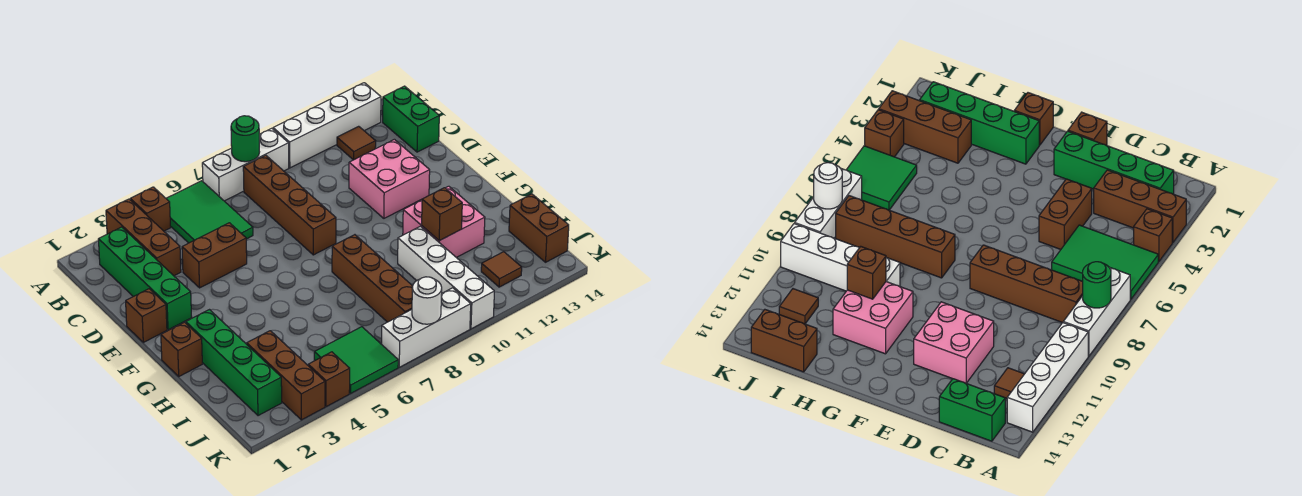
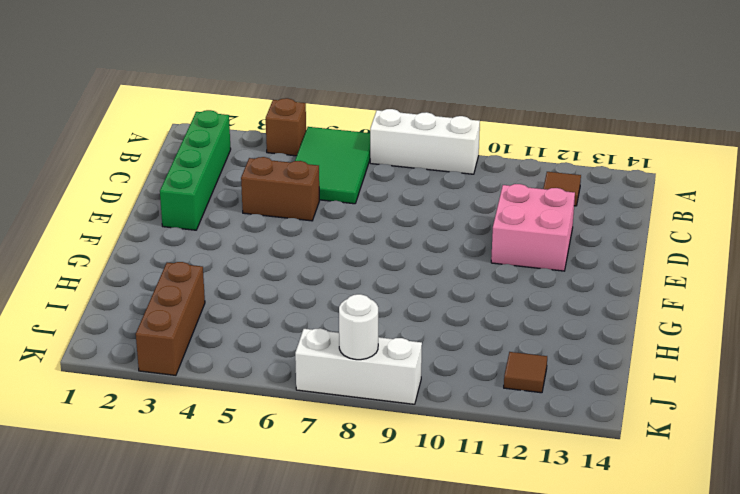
none -> brown brick A3:C3 level 1
none -> white brick A10:A13 level 1
none -> brown brick B8:E8 level 1

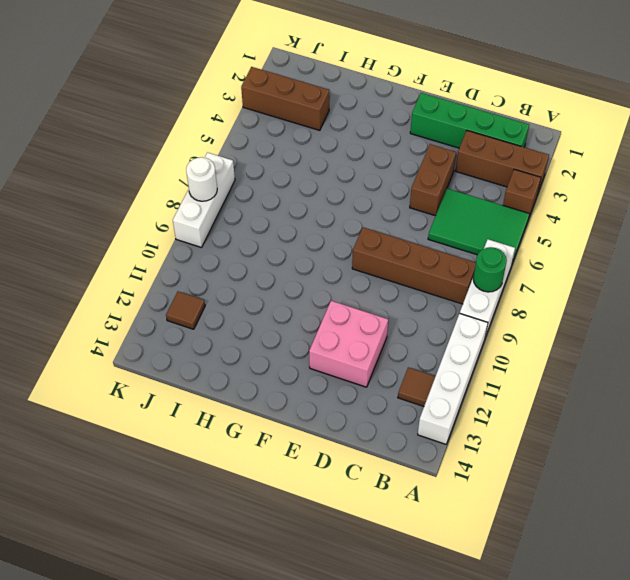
none -> green brick B14:C14 level 1
none -> brown brick E1 level 1
none -> brown brick G1 level 1

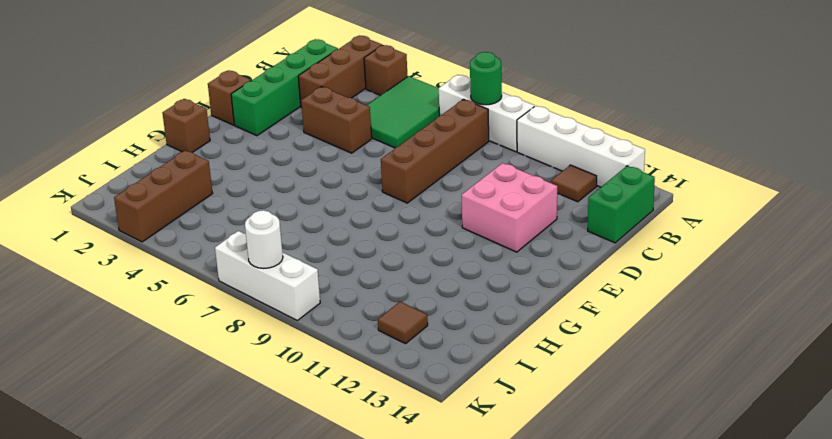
none -> green brick G2:J2 level 1
none -> brown brick G8:J8 level 1
none -> pink brick G11:H12 level 1

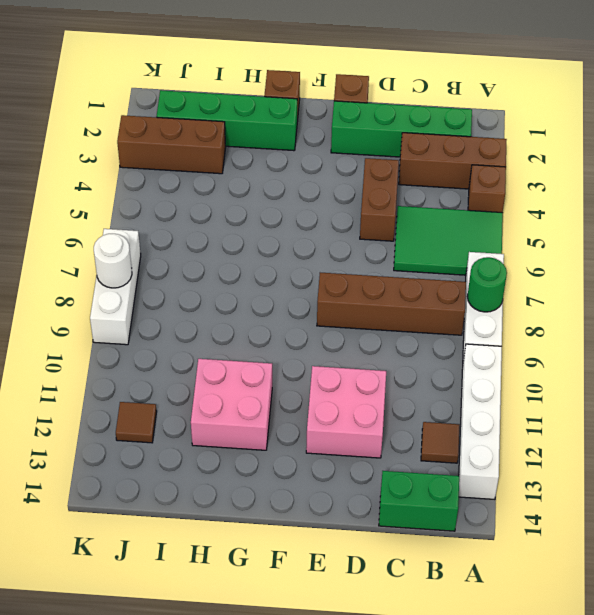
none -> brown brick G8:J8 level 1
none -> white brick H10:K10 level 1
none -> brown brick I14:J14 level 1

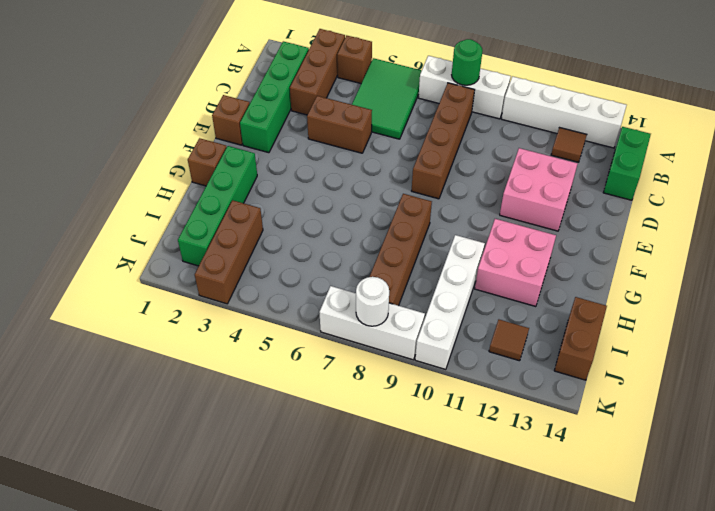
none -> green tile J5:K6 level 1
none -> brown brick K4 level 1
none -> brown brick H11 level 2

